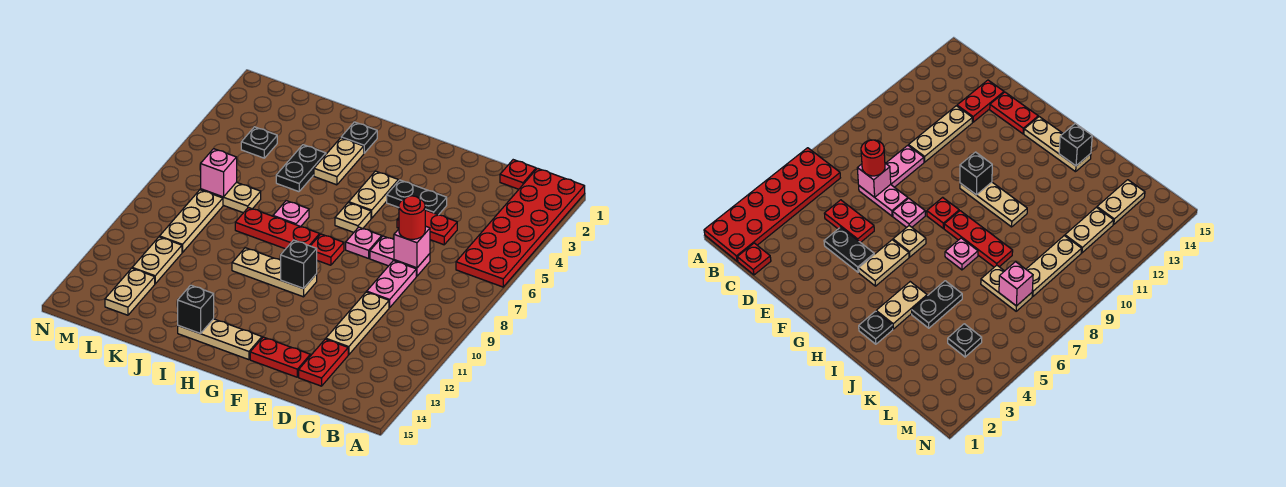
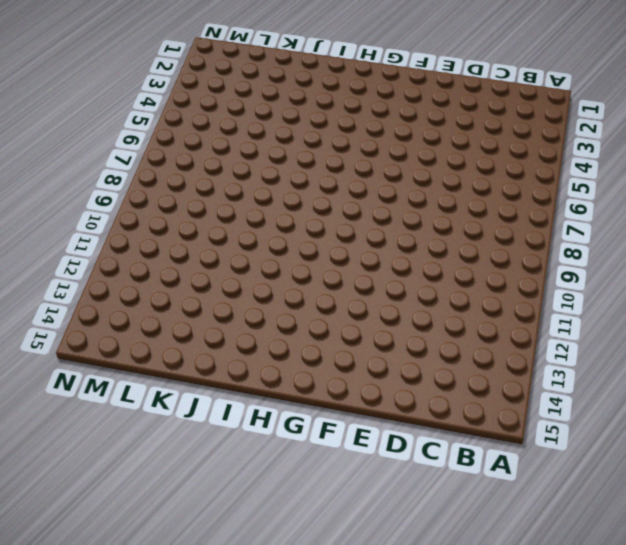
none -> red plate A1:B6 level 1
none -> red plate C1 level 1
none -> red plate D5:E5 level 1
none -> pink plate D7:E7 level 1

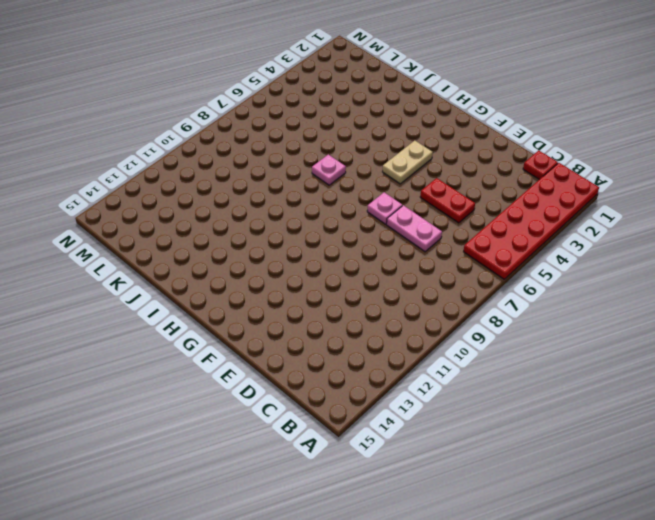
none -> pink plate D8:D9 level 1
none -> tan plate D10:D12 level 1
none -> red plate D13:D14 level 1
none -> black plate E4:F4 level 1

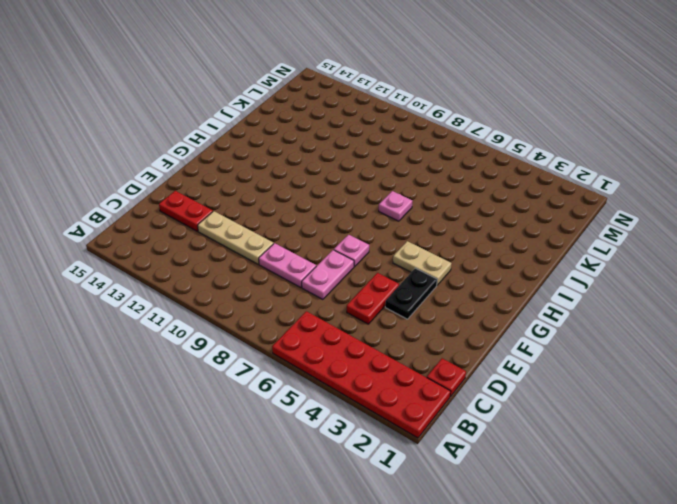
none -> red plate E14:F14 level 1
none -> tan plate G6 level 1
none -> red plate G8 level 1
none -> tan plate G10:I10 level 1

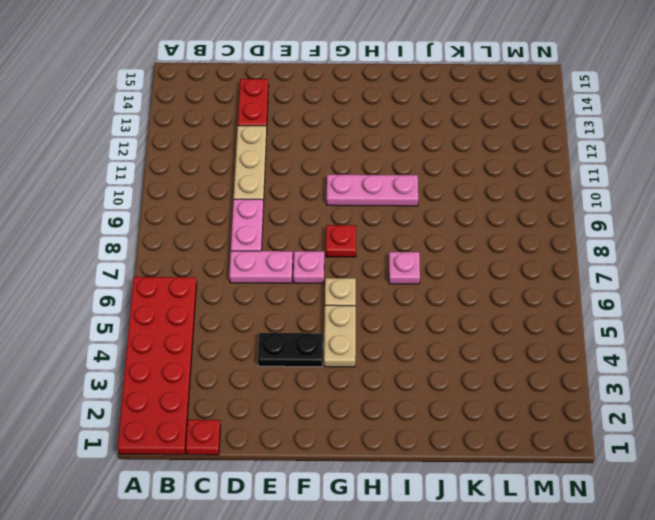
pink plate G10:I10 level 1 -> tan plate G10:I10 level 1
none -> red plate D5:E5 level 1
none -> red plate E14:F14 level 1
none -> tan plate G14:I14 level 1
none -> red plate H8:J8 level 1

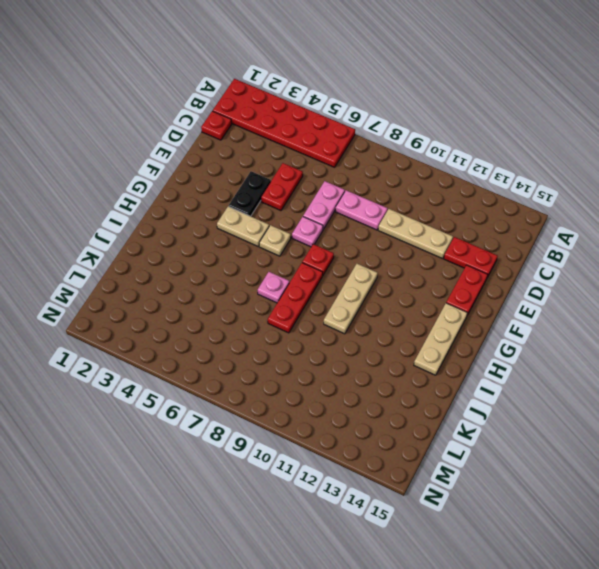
none -> black plate I2 level 1
none -> tan plate I3:I4 level 1
none -> black plate J4:J5 level 1
none -> tan plate K7:L7 level 1

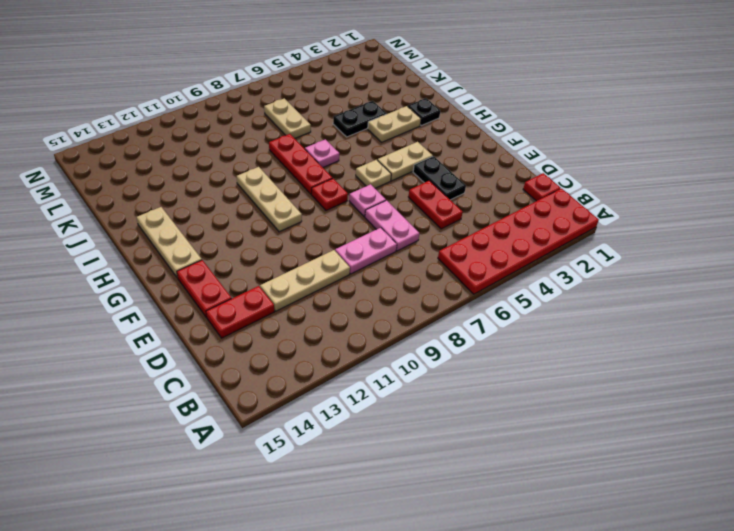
none -> black plate L4 level 1
none -> tan plate L8:L10 level 1
none -> tan plate L11:L12 level 1
none -> tan plate L13:L14 level 1

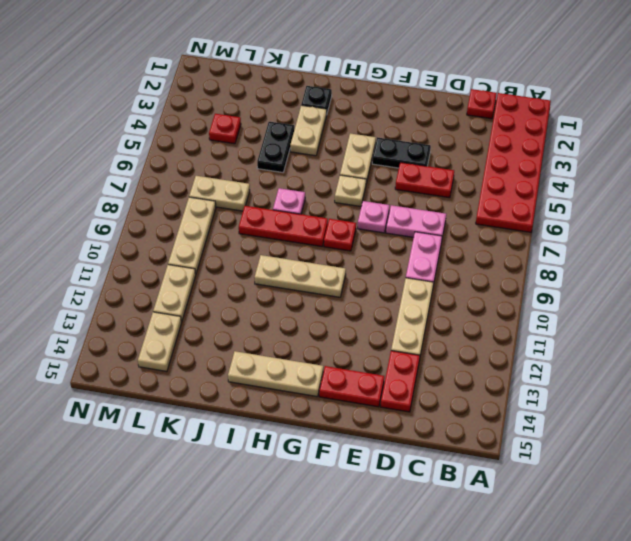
red plate L4 level 1 -> black plate L4 level 1
none -> pink brick D7 level 2
none -> black brick G10 level 2
none -> black brick I14 level 2
none -> pink brick L7 level 2

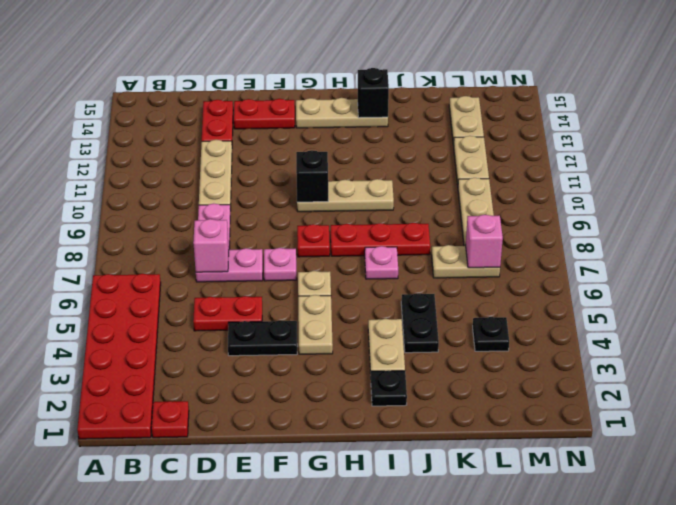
none -> red round brick D7 level 3

